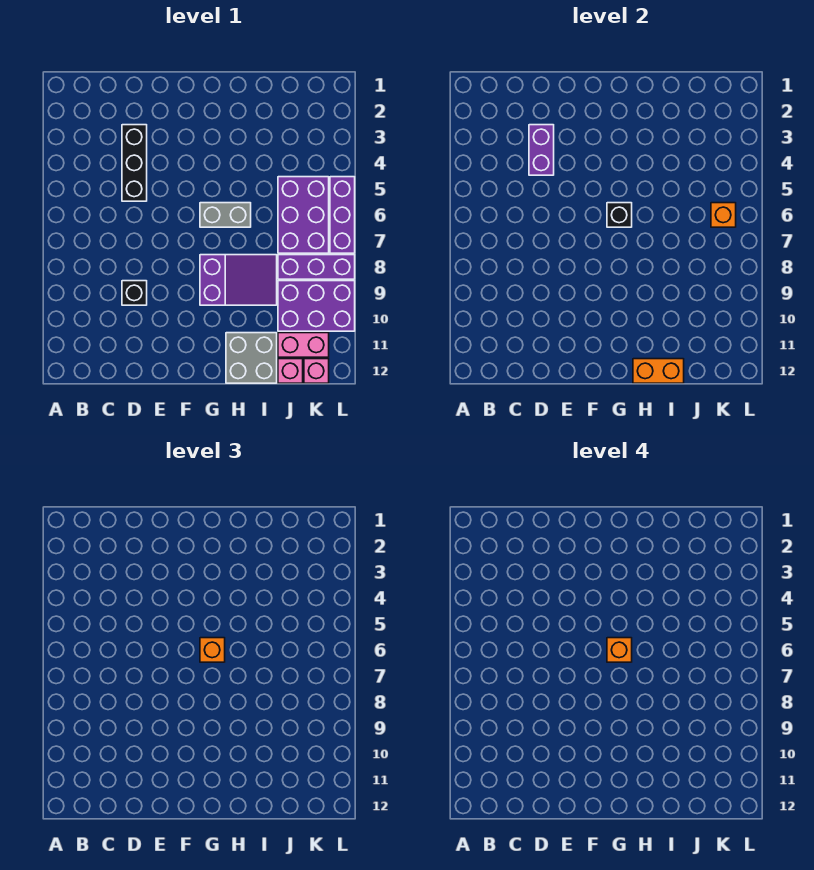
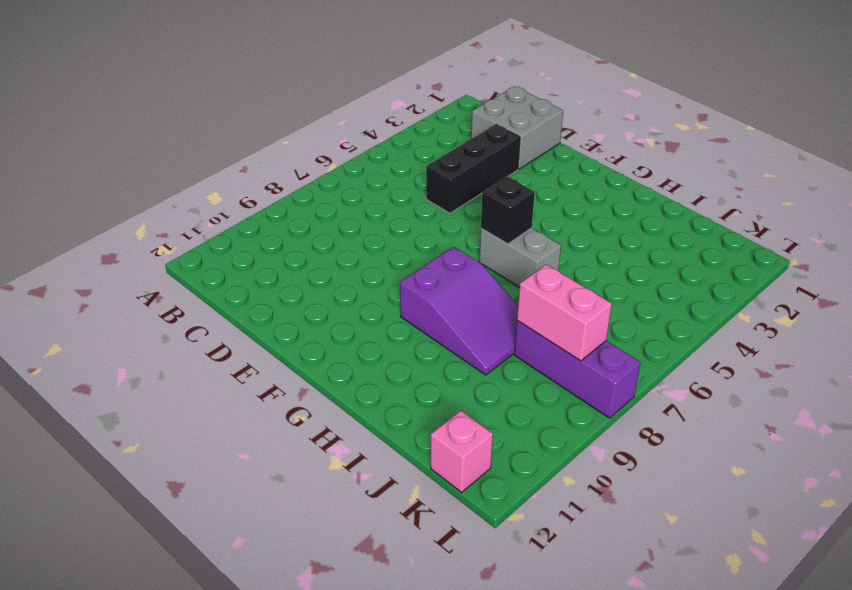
grey brick C1:D2 level 1 -> grey brick H11:I12 level 1
pink brick J8:K8 level 2 -> pink brick J11:K11 level 1
none -> black brick D9 level 1
none -> purple brick J5:K7 level 1
none -> purple brick J9:L10 level 1

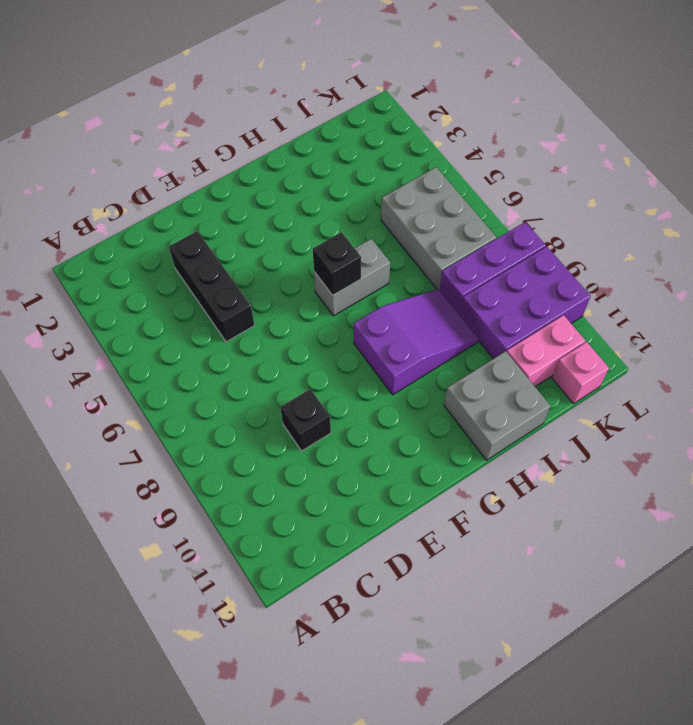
grey brick J5:K7 level 1 -> purple brick J5:K7 level 1
none -> pink brick J12 level 1
none -> purple brick L5:L7 level 1
none -> purple brick D3:D4 level 2

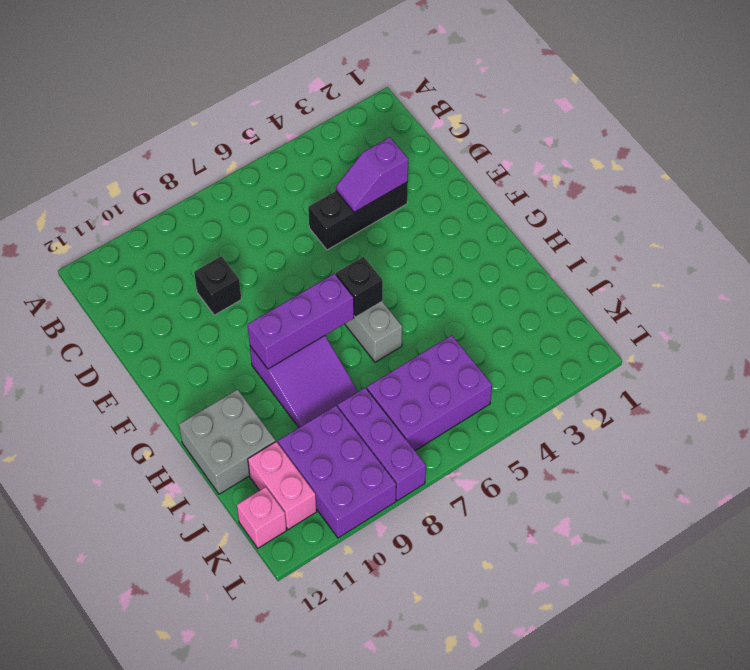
purple slope D3:D4 level 2 top 3 -> purple brick D3:D4 level 2
purple brick G7:G9 level 2 -> purple brick L5:L7 level 1
none -> pink brick J12 level 1
none -> orange brick H12:I12 level 2
none -> orange brick K6 level 2

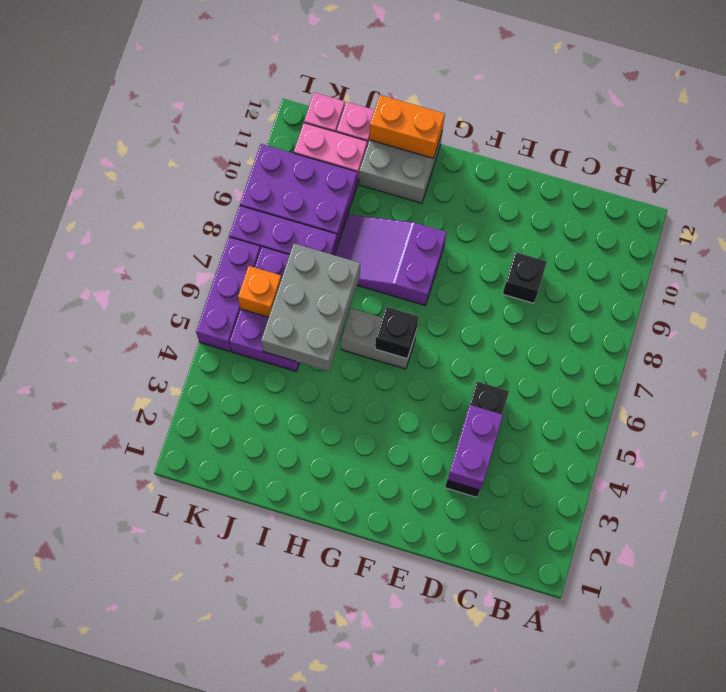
grey brick I5:J7 level 2 -> none
none -> orange brick G6 level 3
none -> orange brick G6 level 4

